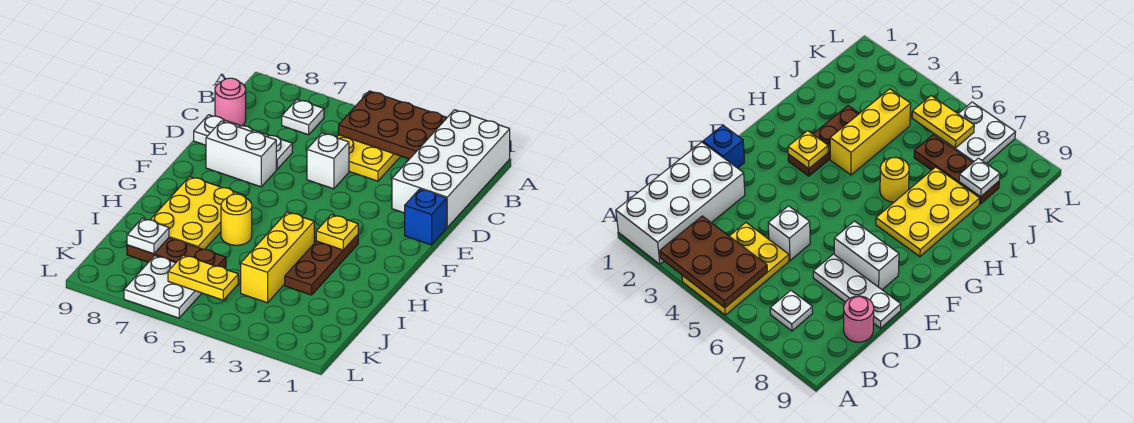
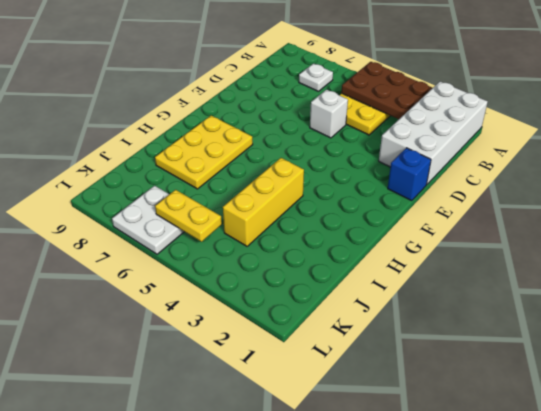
none -> pink round brick C9 level 1
none -> white plate D7:D9 level 1
none -> white brick E7:E8 level 1

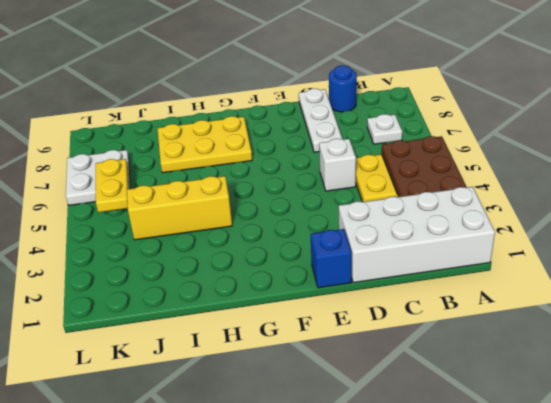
blue round brick C9 level 1 -> pink round brick C9 level 1
none -> white brick E7:E8 level 1
none -> brown plate G3:I3 level 1
none -> yellow round brick H6 level 1

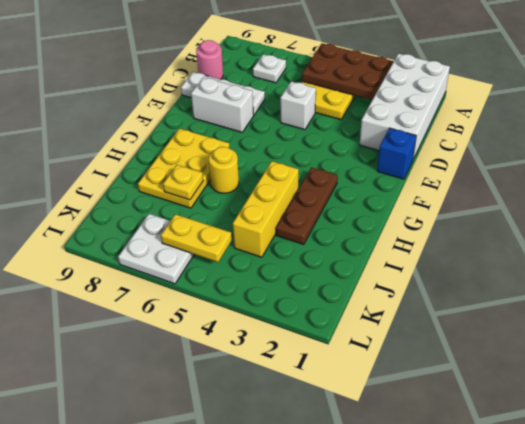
yellow plate I7 level 2 -> yellow plate G3 level 2
none -> brown plate J6:J8 level 1
none -> white plate J8 level 2

